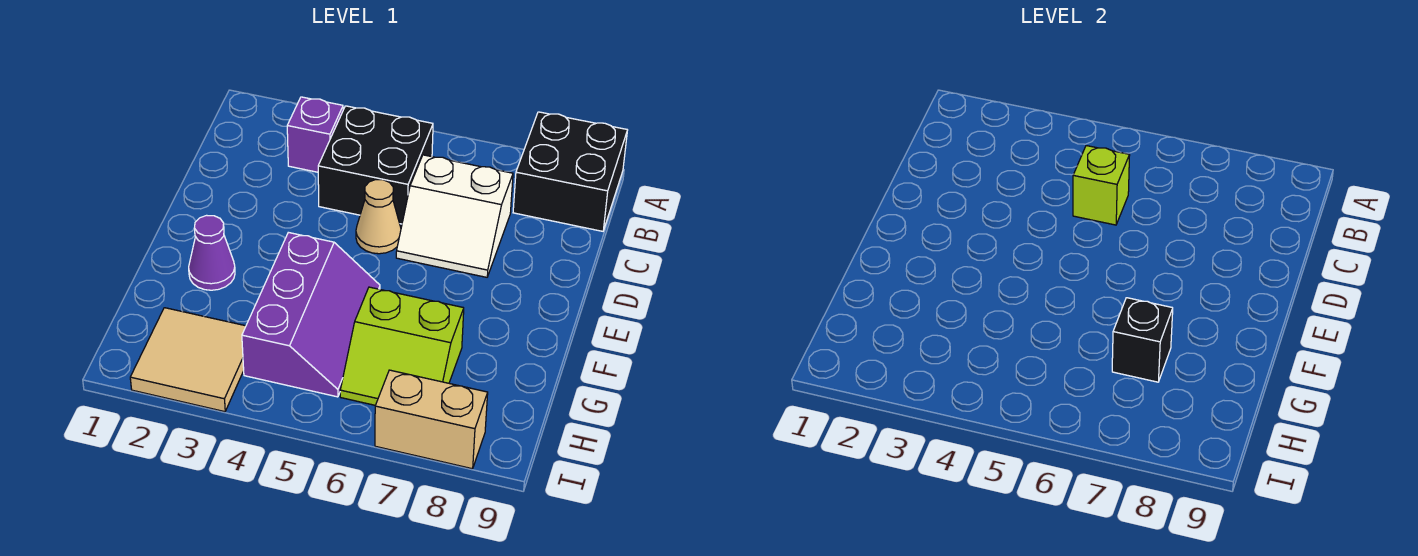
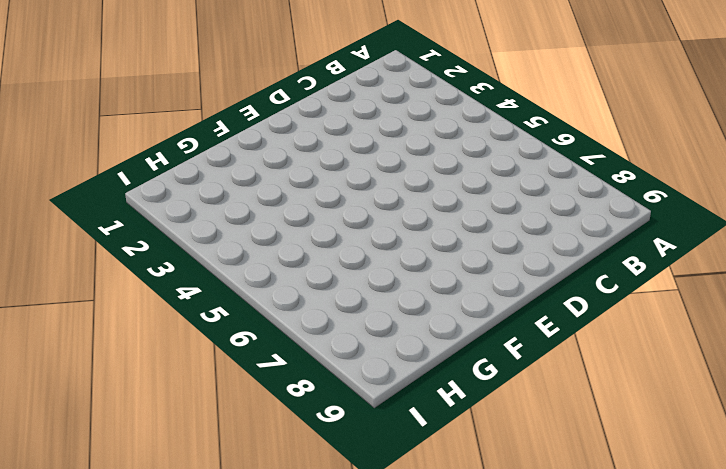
none -> black brick A8:B9 level 1
none -> purple brick B3 level 1
none -> black brick B4:C5 level 1

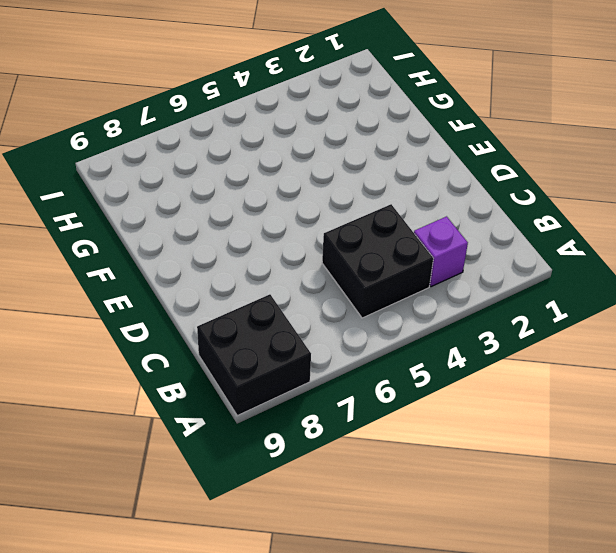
none -> white slope C6:D7 level 1 top C
none -> tan cone D5 level 1
none -> purple cone F2 level 1

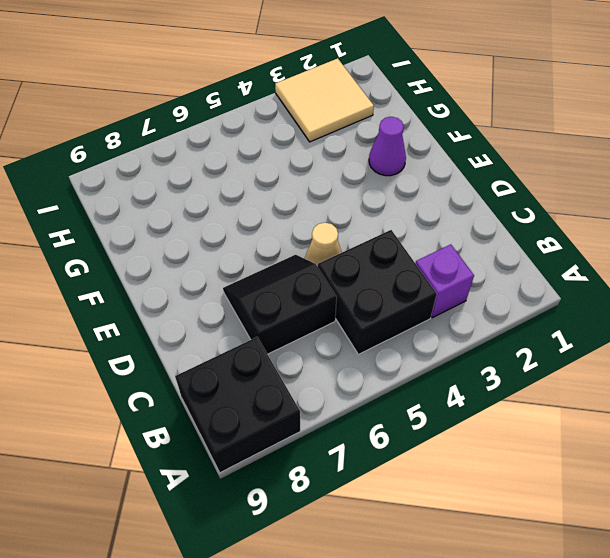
black slope C6:D7 level 1 top C -> white slope C6:D7 level 1 top C
none -> purple slope F4:H5 level 1 top 4
none -> lime slope G6:H7 level 1 top G
none -> tan brick I7:I8 level 1

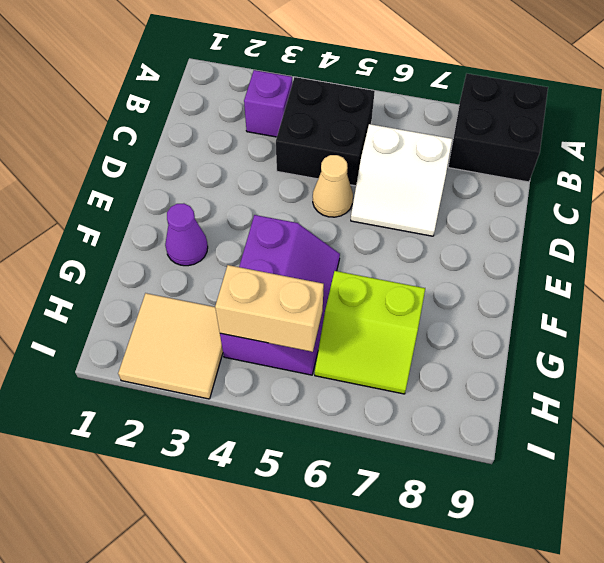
tan brick H4:H5 level 2 -> tan brick I7:I8 level 1
none -> lime brick C5 level 2
none -> black brick G7 level 2

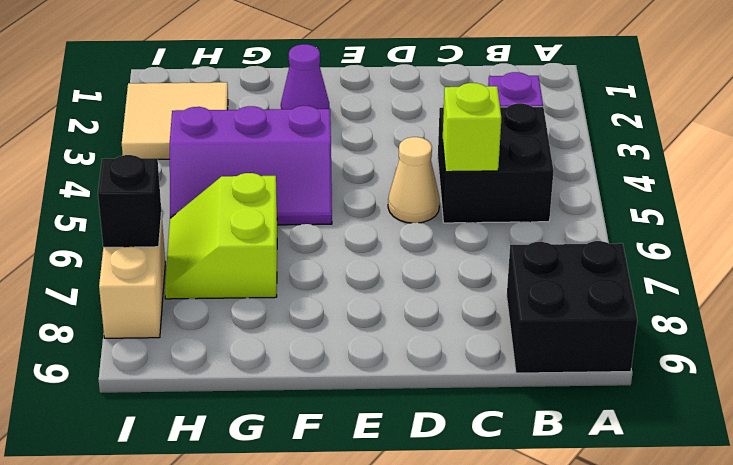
black brick I7 level 2 -> black brick G7 level 2
none -> white slope C6:D7 level 1 top C

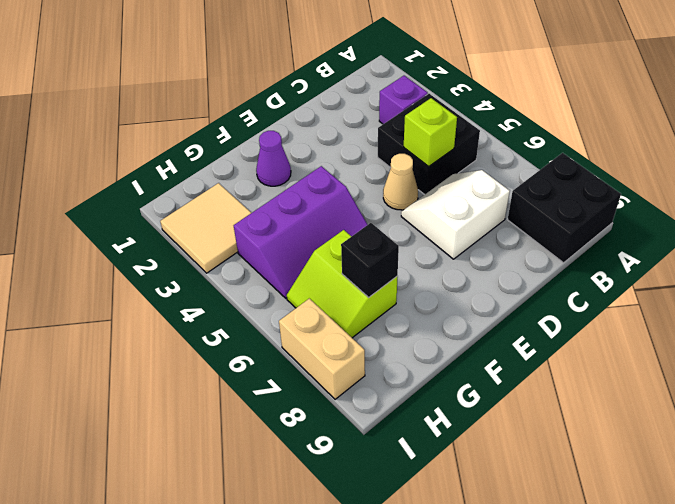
white slope C6:D7 level 1 top 7 -> white slope C6:D7 level 1 top C

